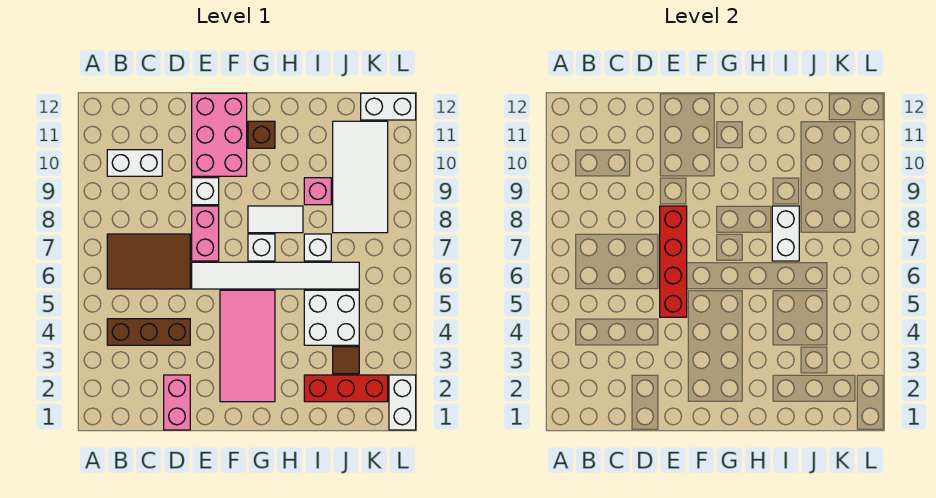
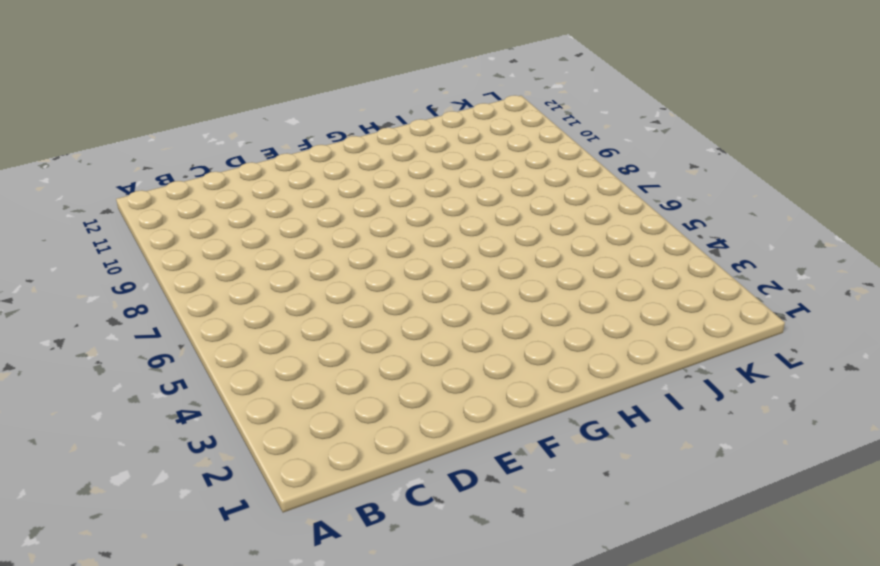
none -> brown brick B4:D4 level 1
none -> brown tile B6:D7 level 1
none -> white brick B10:C10 level 1

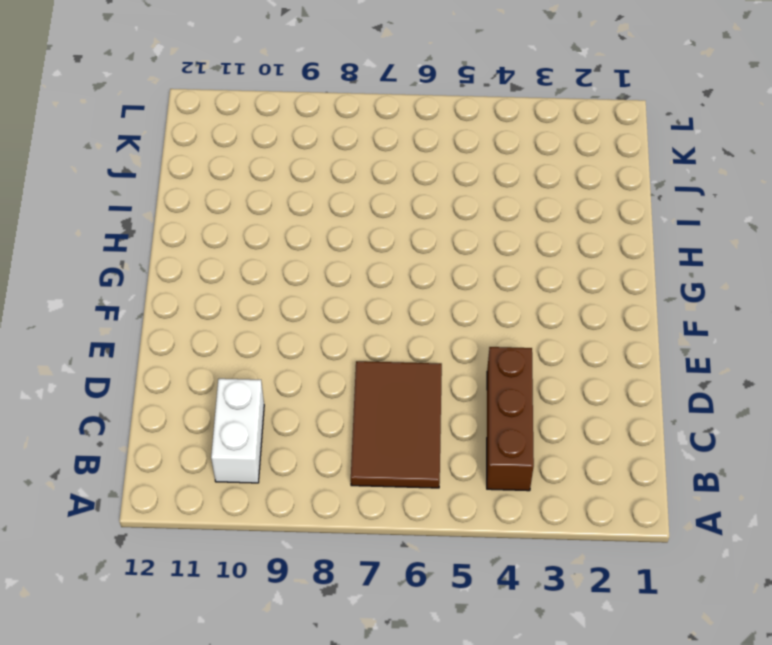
none -> pink brick D1:D2 level 1
none -> white tile E6:J6 level 1
none -> pink brick E7:E8 level 1

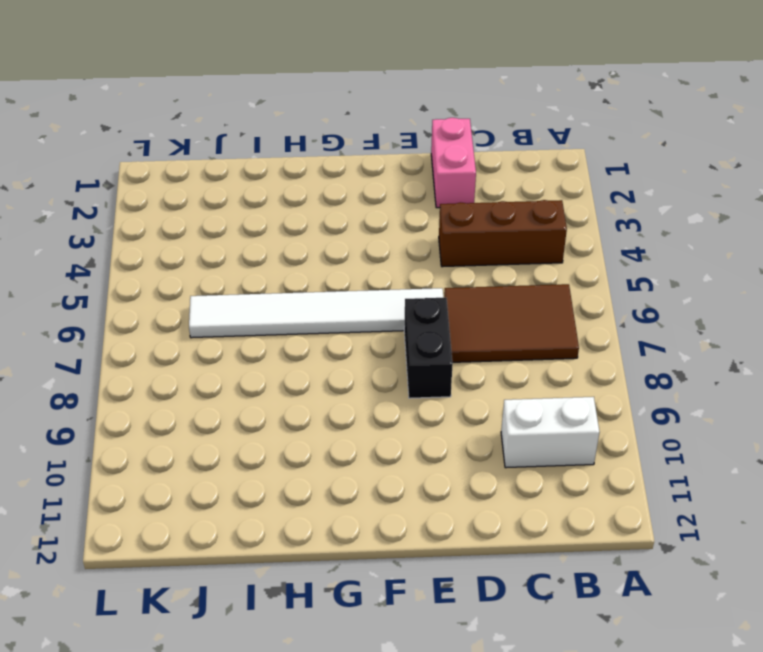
black brick E7:E8 level 1 -> pink brick E7:E8 level 1
none -> white brick E9 level 1
none -> pink brick E10:F12 level 1
none -> pink tile F2:G5 level 1

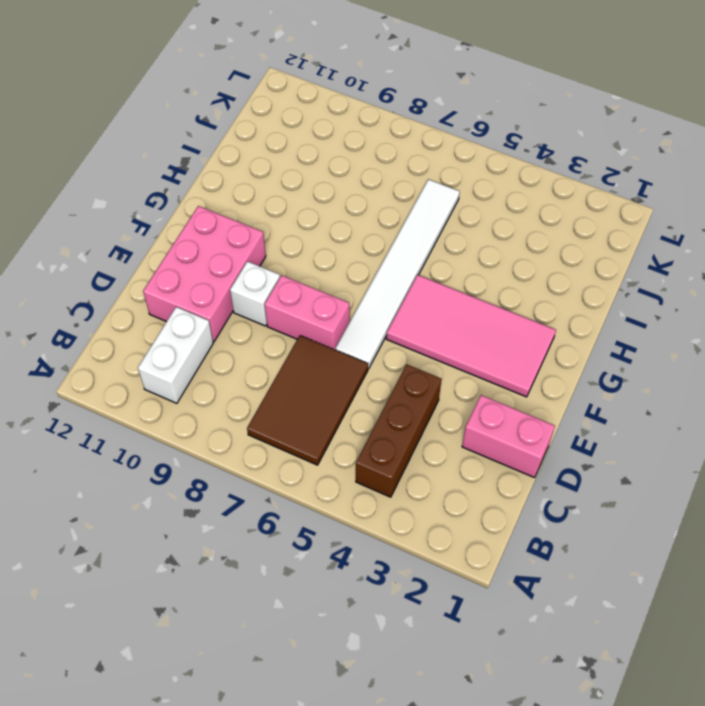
pink brick D10:F11 level 1 -> pink brick E10:F12 level 1
none -> white brick G7 level 1
none -> white tile G8:H8 level 1
none -> brown brick G11 level 1

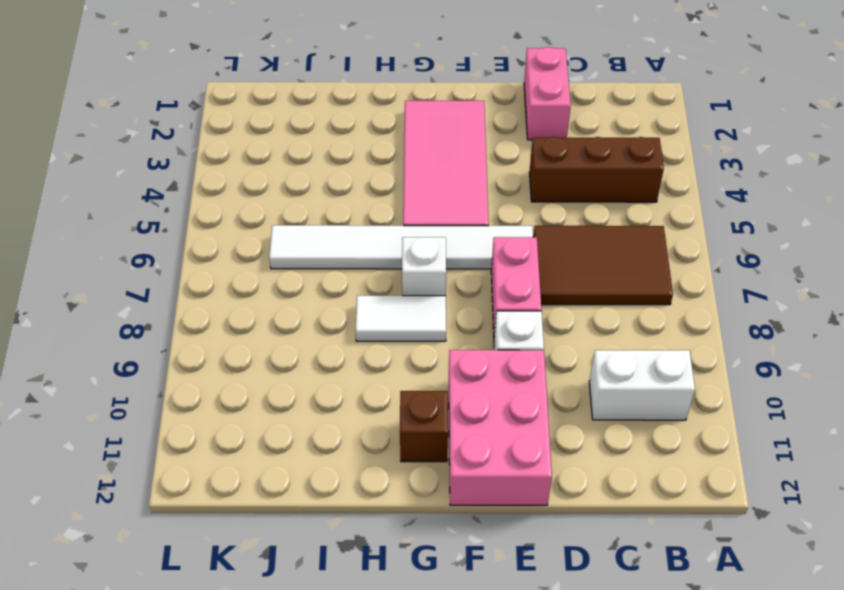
none -> red brick I2:K2 level 1
none -> white brick I4:J5 level 1
none -> white brick I7 level 1

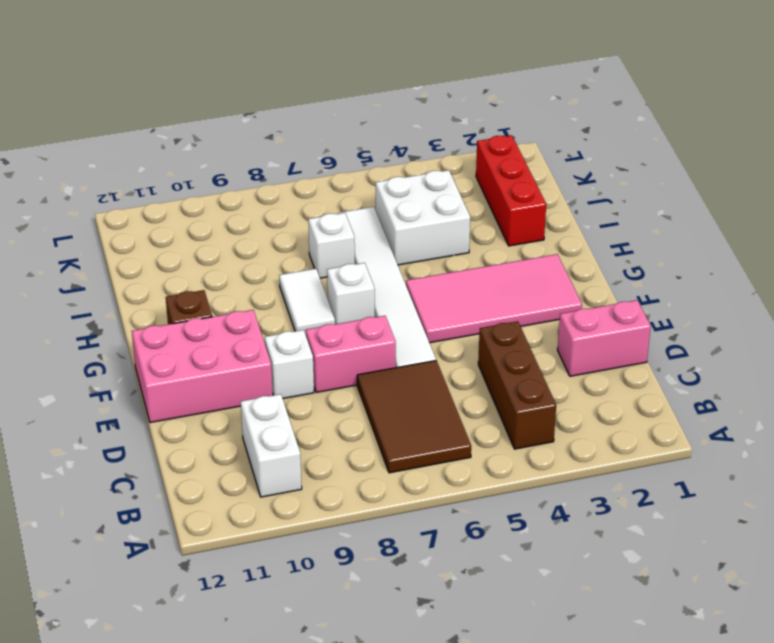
none -> pink brick I9 level 1
none -> brown tile J3 level 1
none -> white tile J8:K11 level 1

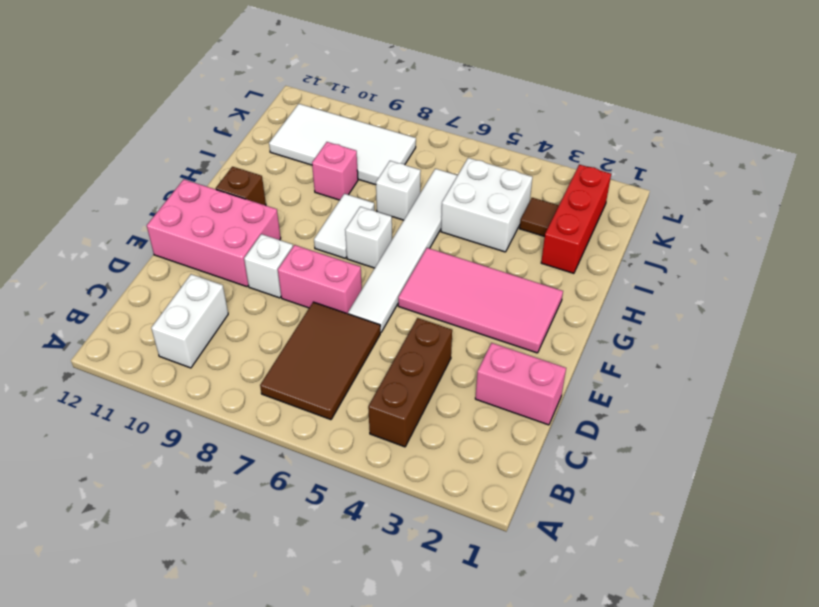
none -> white brick K12:L12 level 1
none -> white brick L1:L2 level 1
none -> red brick E5:E8 level 2

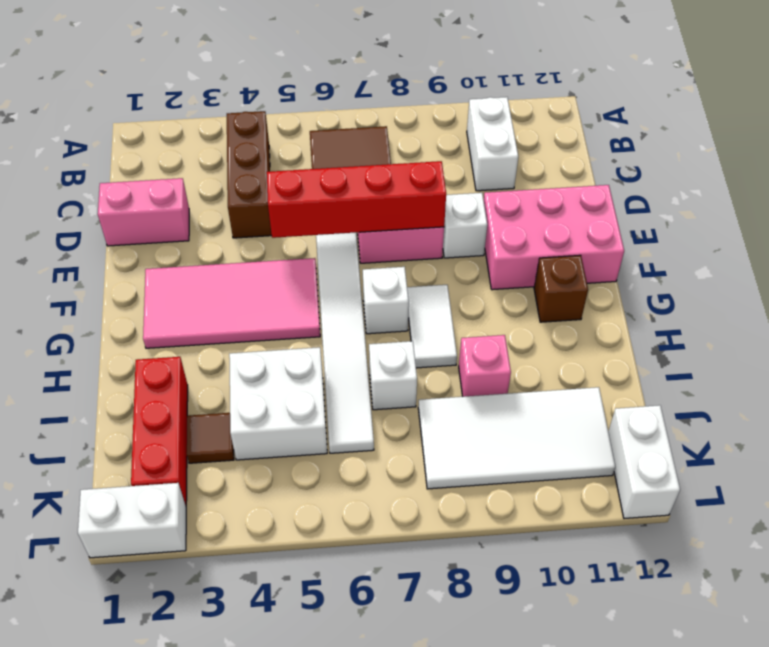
none -> white brick I7:I8 level 2

